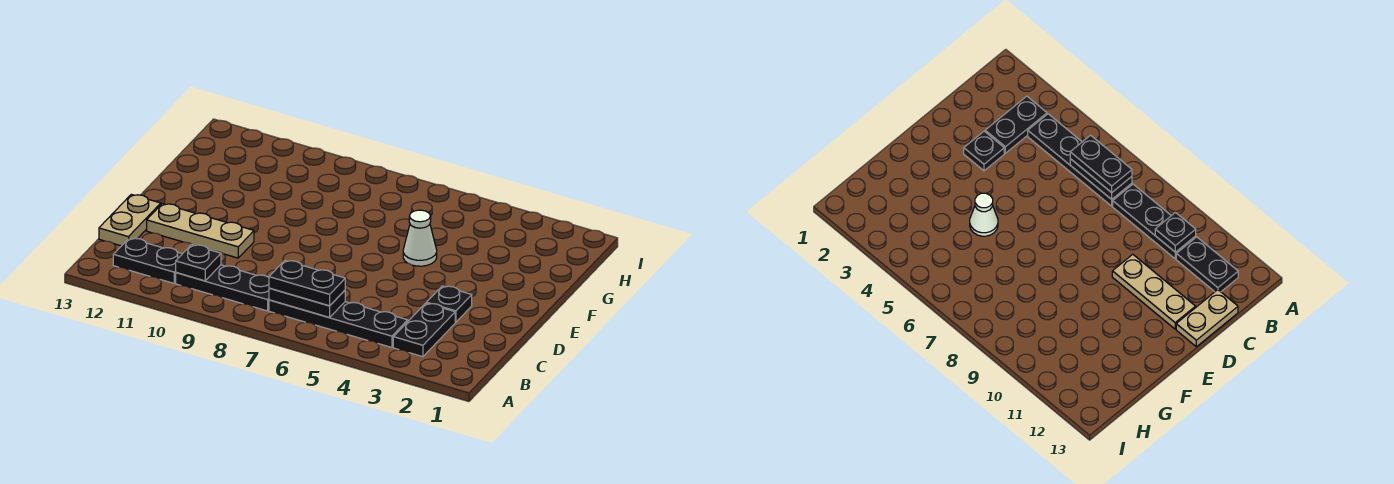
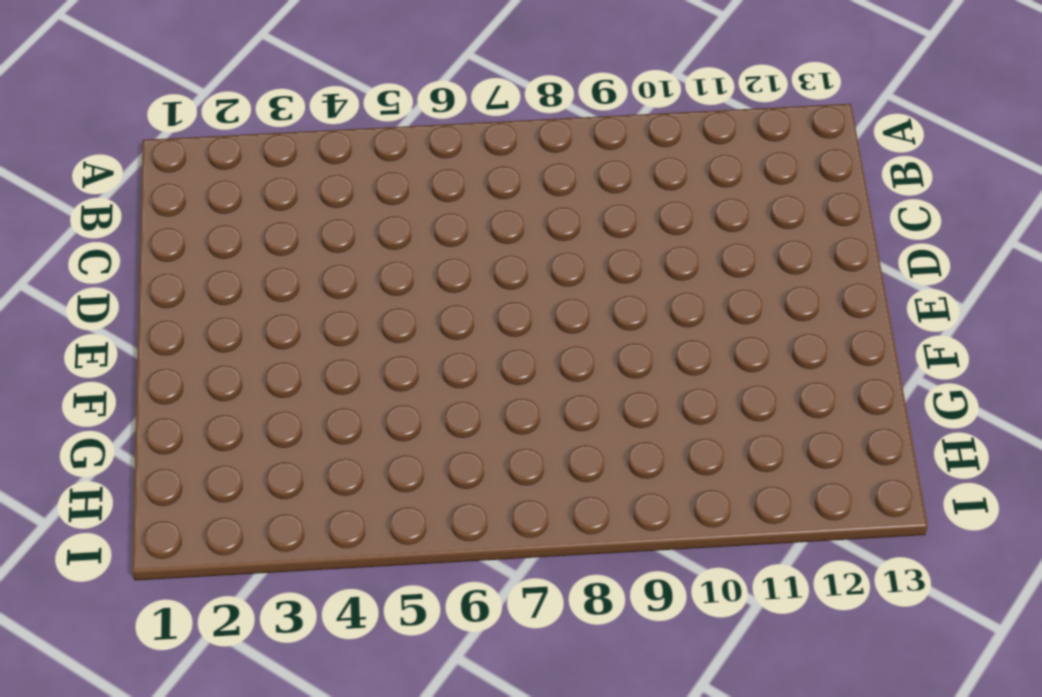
none -> black plate B3:C3 level 1
none -> black plate B4:B7 level 1

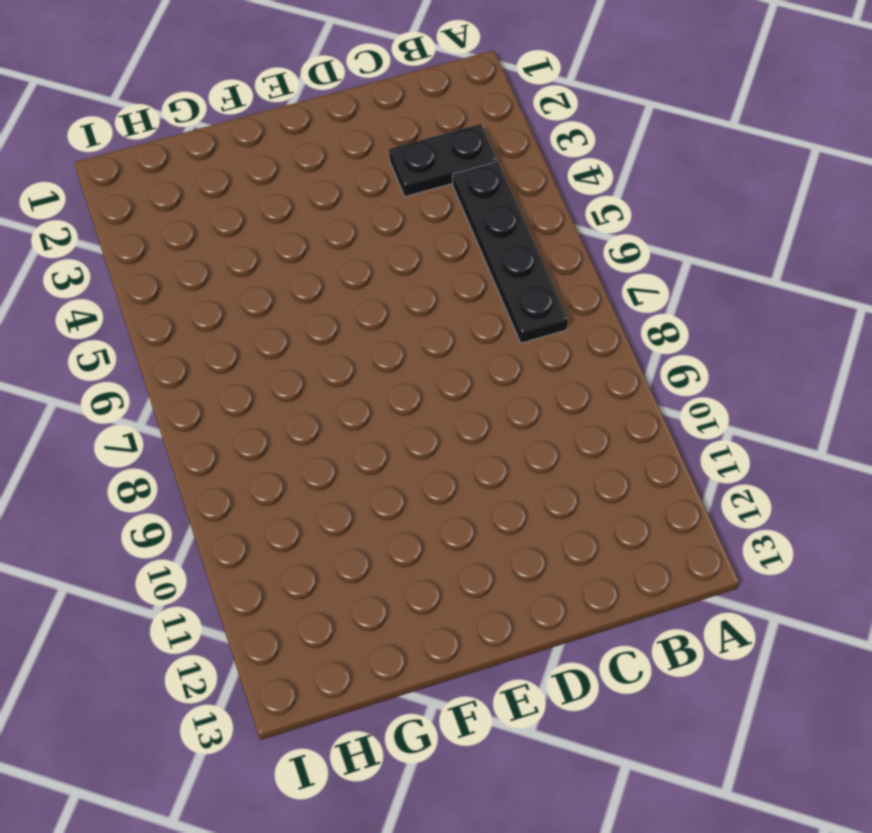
none -> black plate B8:B10 level 1
none -> black plate B11:B12 level 1

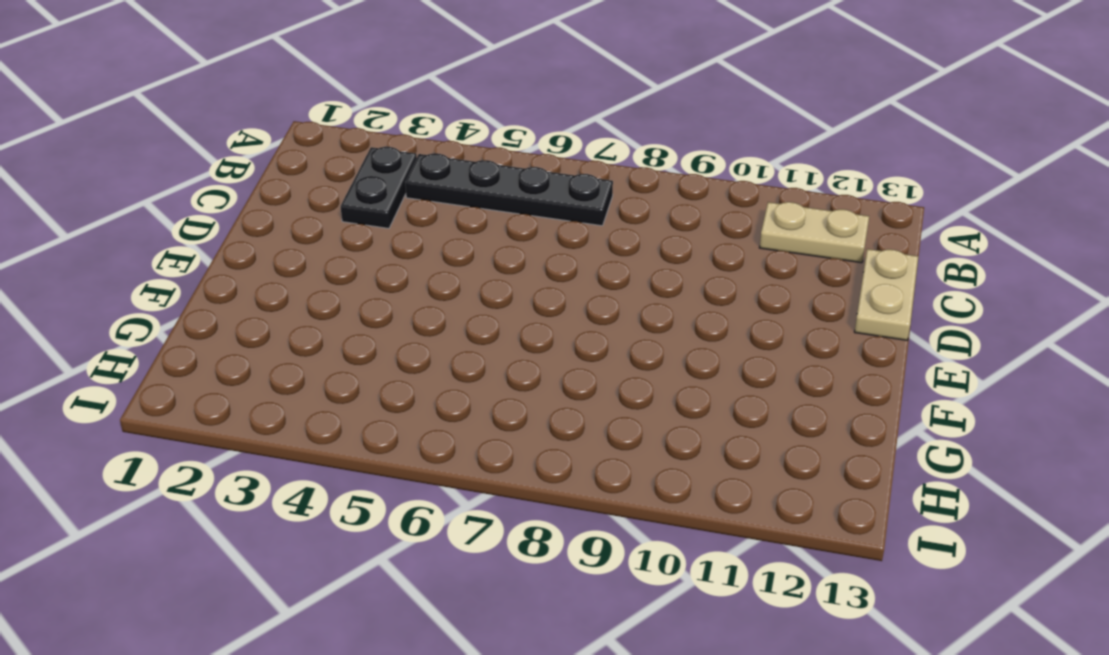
tan plate B11:B12 level 1 -> black plate B11:B12 level 1
none -> black plate B8:B10 level 1
none -> black plate D3 level 1

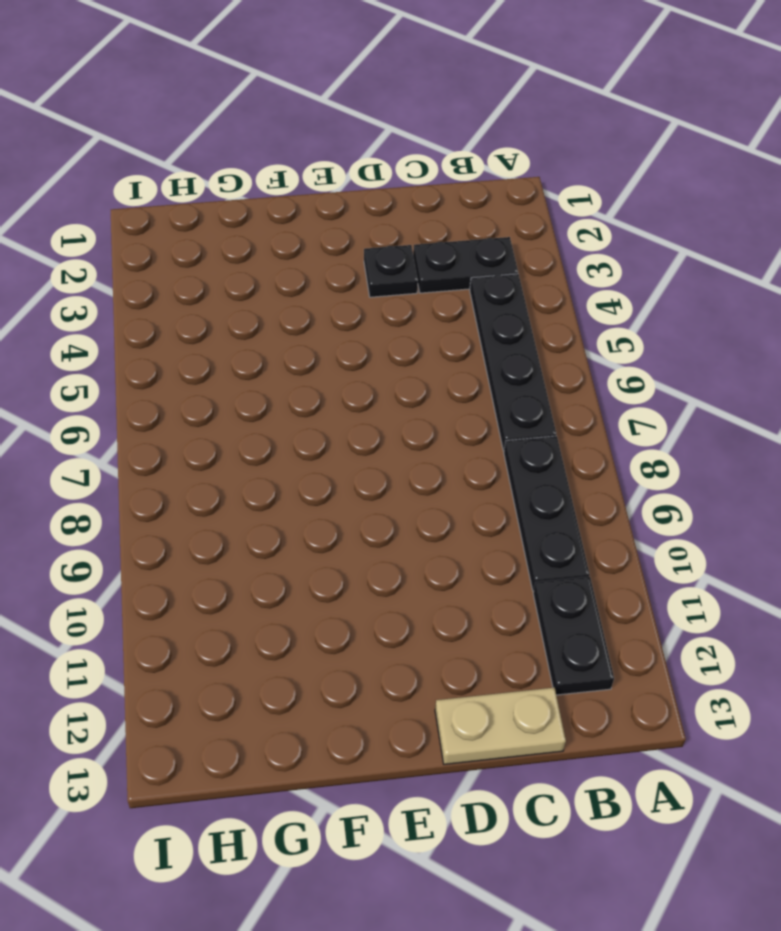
none -> tan plate D10:D12 level 1
none -> white cone F5 level 1

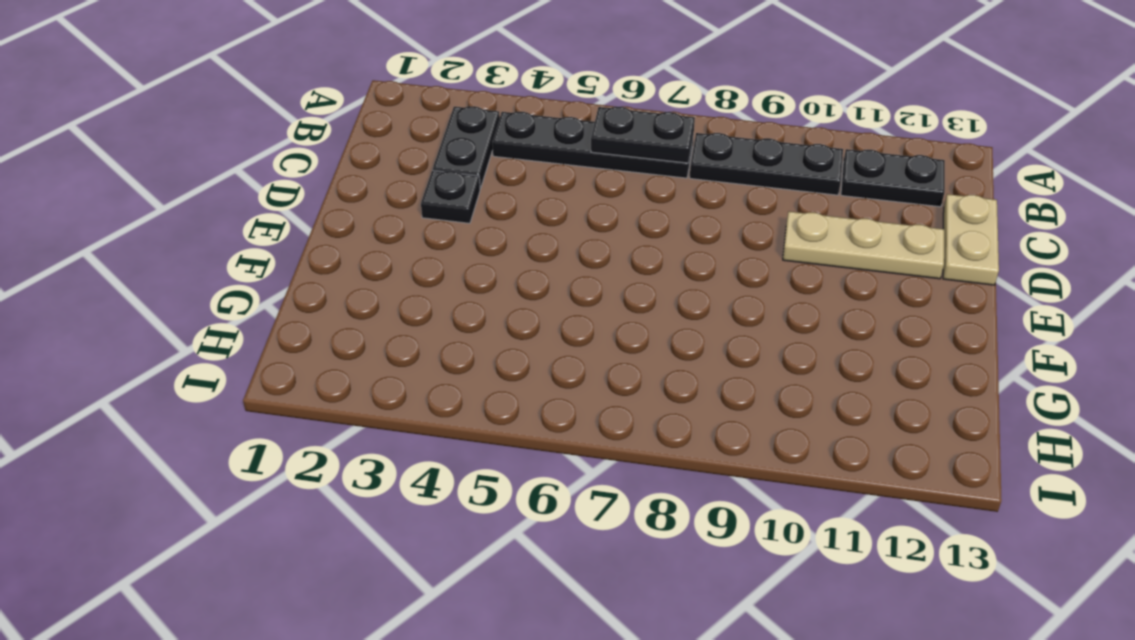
none -> white cone F5 level 1
none -> black plate B10 level 2

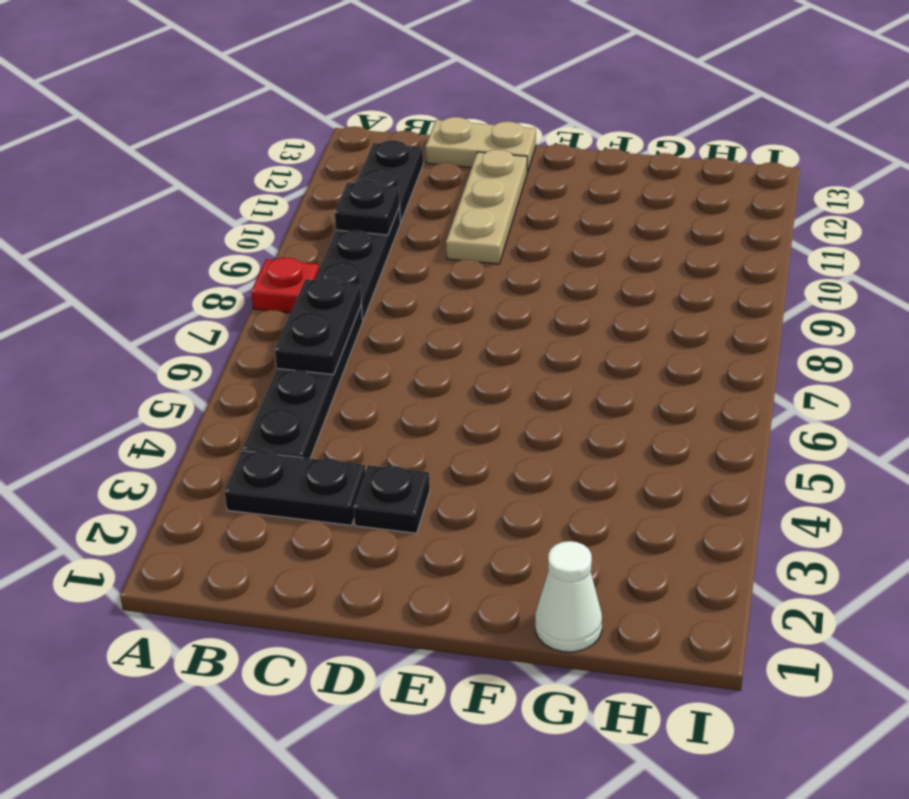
red plate A8 level 1 -> none
white cone G1 level 1 -> white cone F5 level 1
none -> black plate B6:B7 level 3

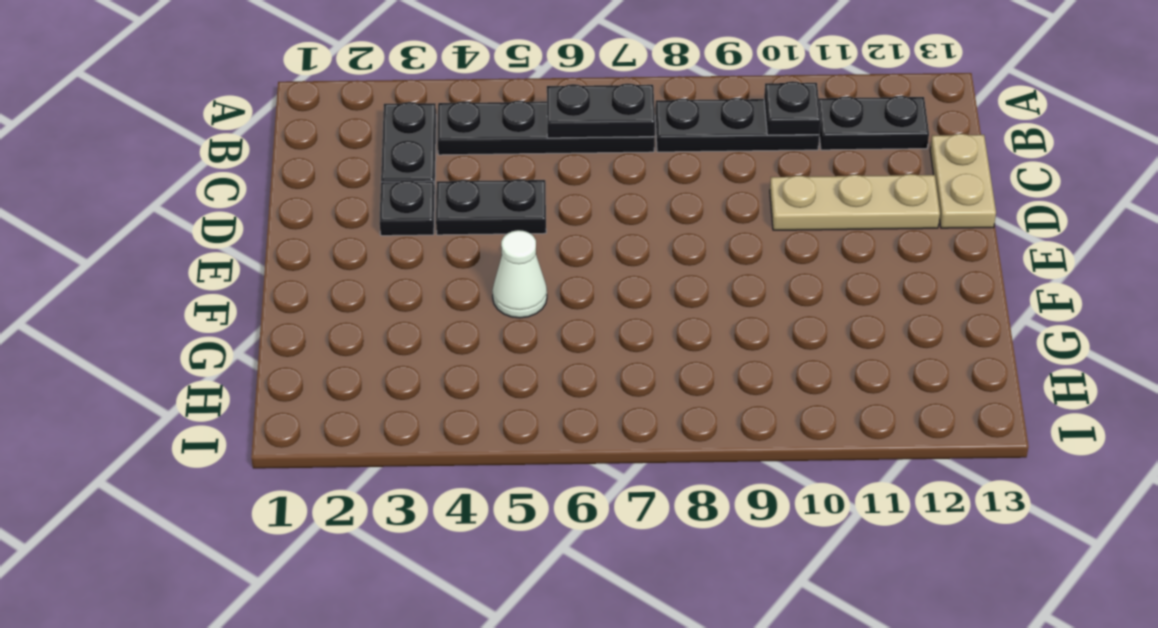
black plate D4:D5 level 1 -> black plate B6:B7 level 3

